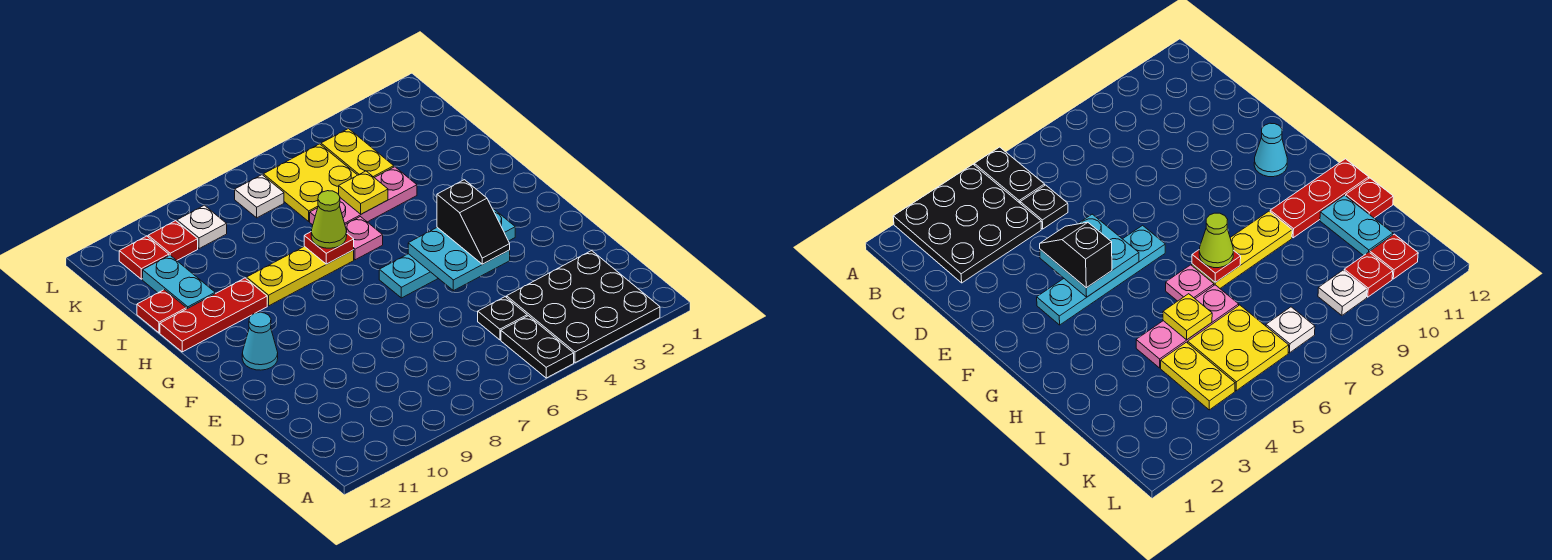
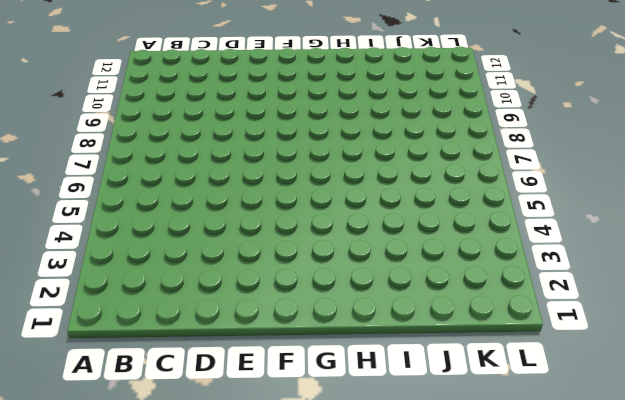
none -> black plate A2:C4 level 1
none -> black plate A5:B5 level 1
none -> black plate C5 level 1

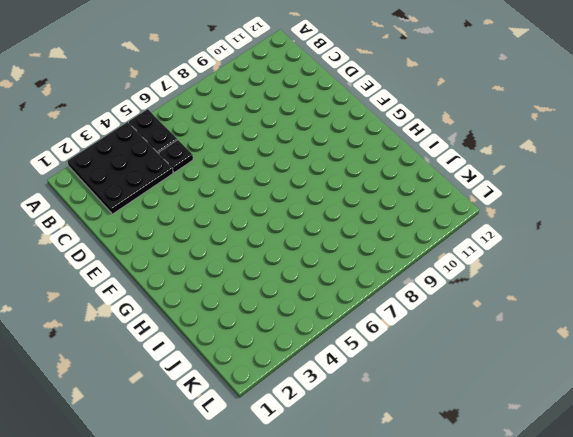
none -> cyan plate F3:F6 level 1
none -> cyan cone F11 level 1
none -> pink plate H6 level 1

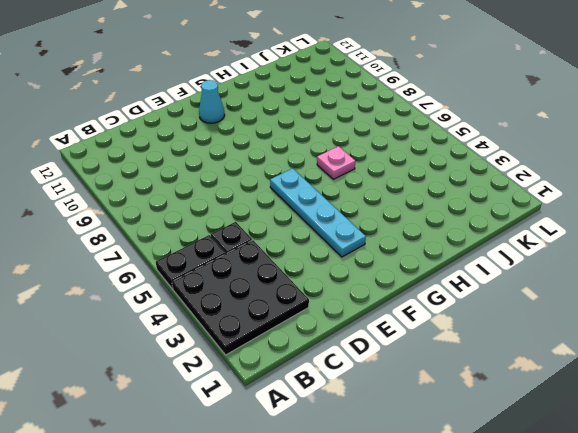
none -> yellow plate H7:H9 level 1
none -> red plate H10:H12 level 1
none -> pink plate I4:I6 level 1

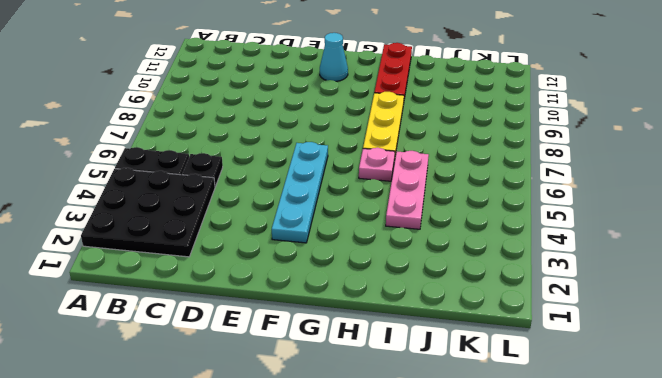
none -> cyan plate I11:J11 level 1
none -> red plate I12 level 1
none -> yellow plate J4:K4 level 1

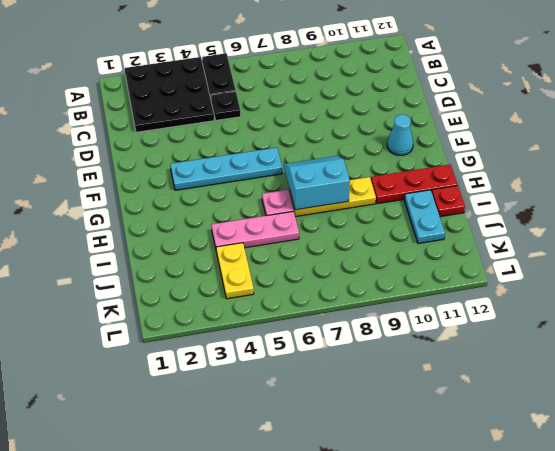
cyan slope G7:H8 level 2 top H -> red plate H7 level 2
none -> yellow plate J5:K6 level 1
none -> white plate K7 level 1
none -> white plate K9 level 1

